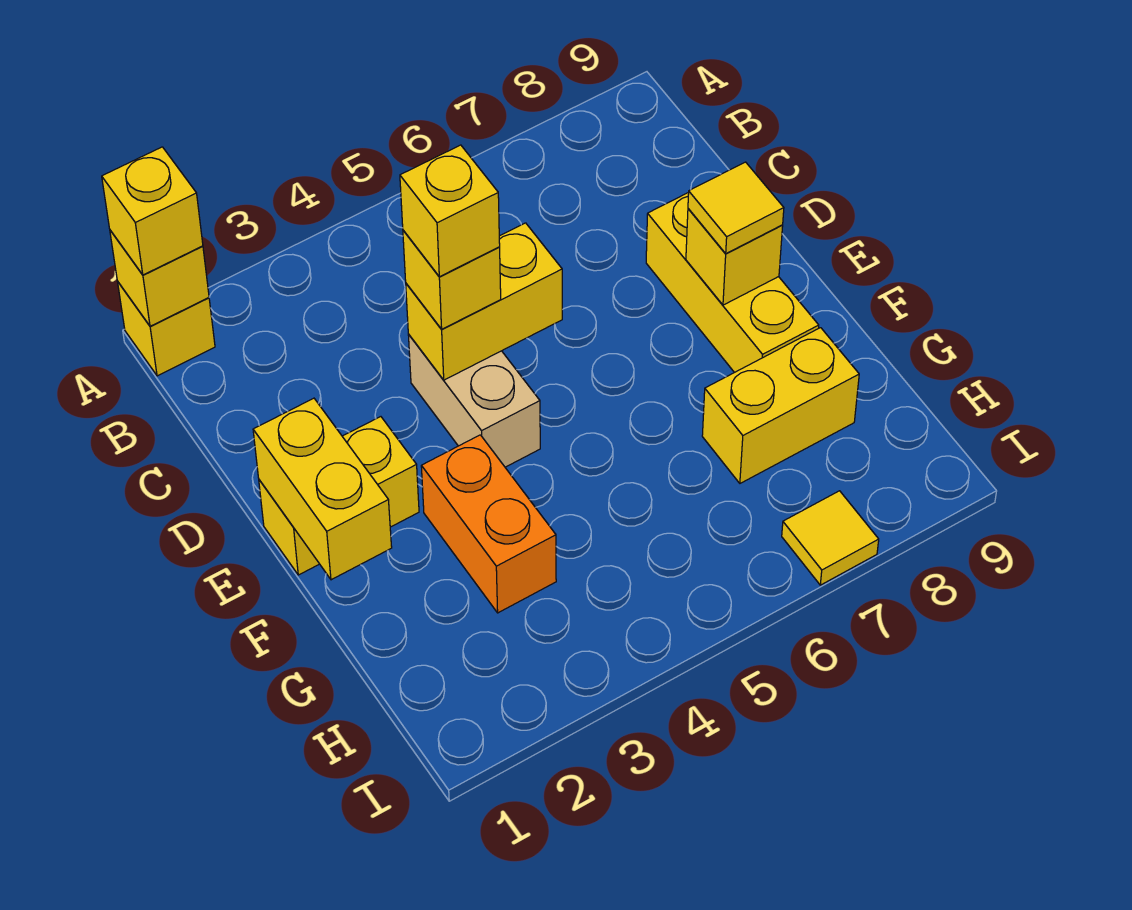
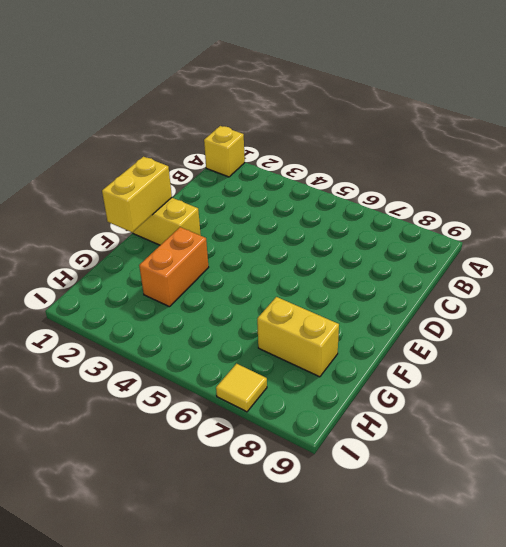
none -> tan brick D4:E4 level 1
none -> yellow brick D8:F8 level 1
none -> yellow brick A1 level 2

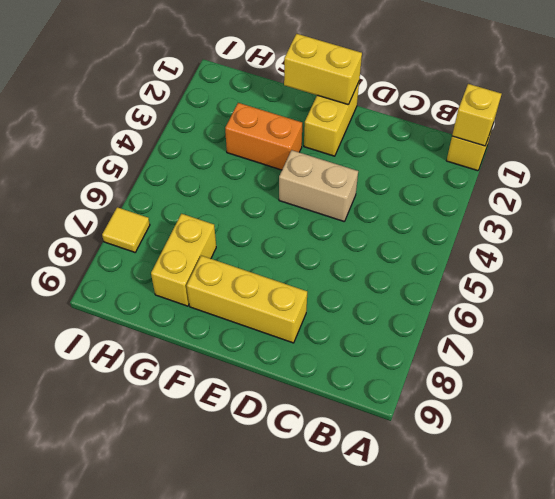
none -> yellow brick D4:D5 level 2
none -> yellow brick E8 level 2
none -> yellow brick A1 level 3

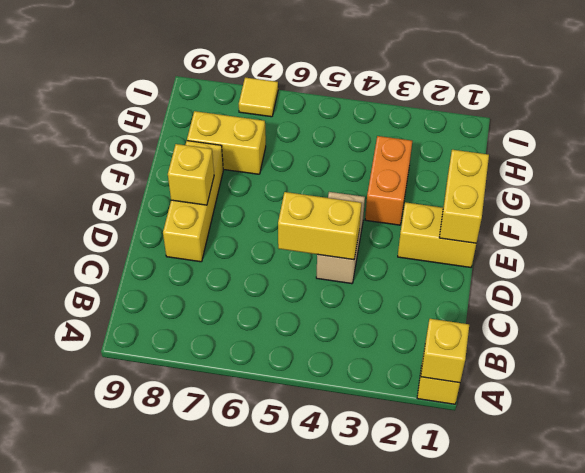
none -> yellow brick A1 level 3
none -> yellow brick D4 level 3
none -> yellow tile E8 level 3

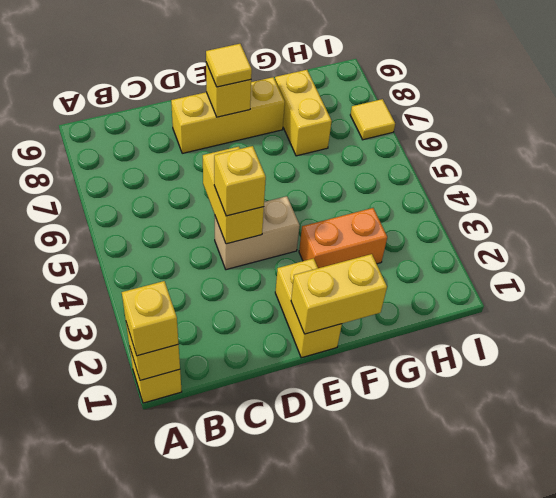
none -> yellow brick D4 level 4

